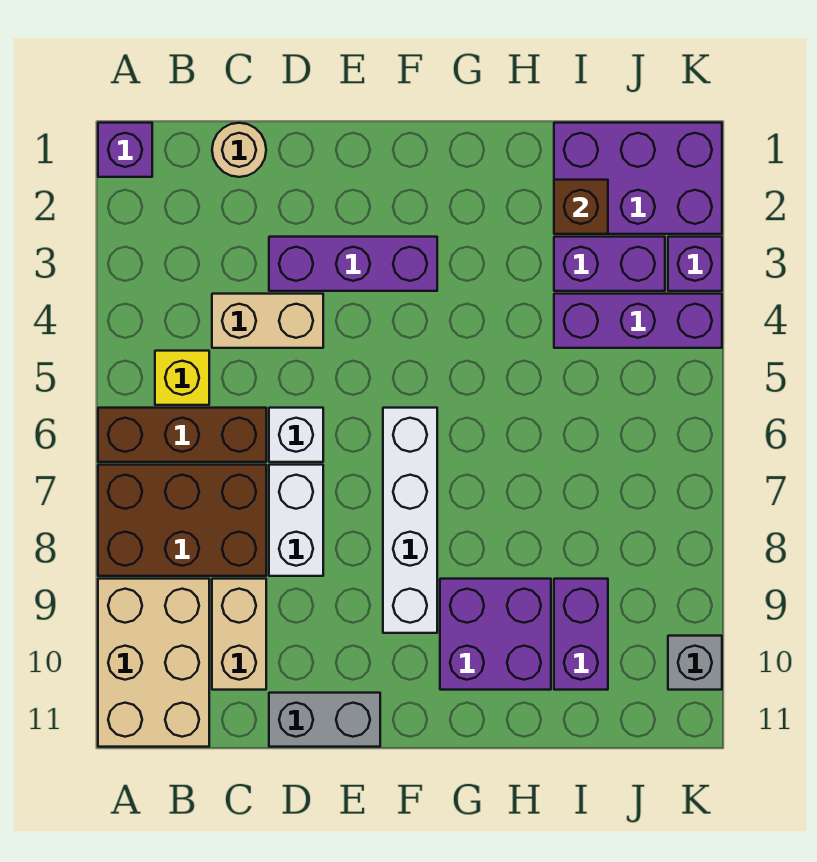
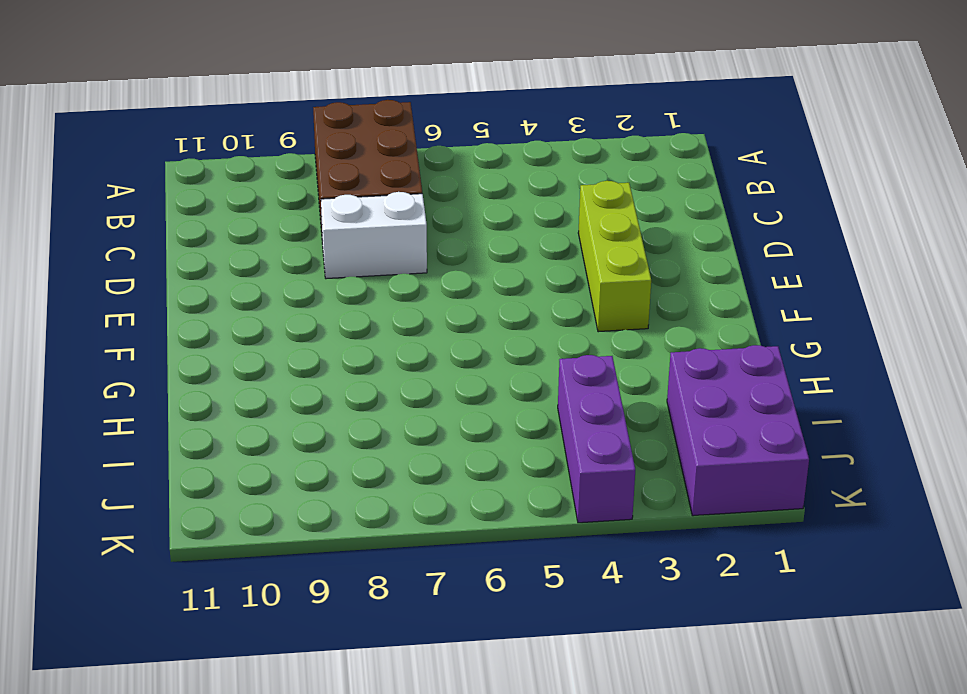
lime brick D3:F3 level 1 -> purple brick D3:F3 level 1
none -> purple brick A1 level 1
none -> brown brick A6:C6 level 1
none -> tan brick A9:B11 level 1

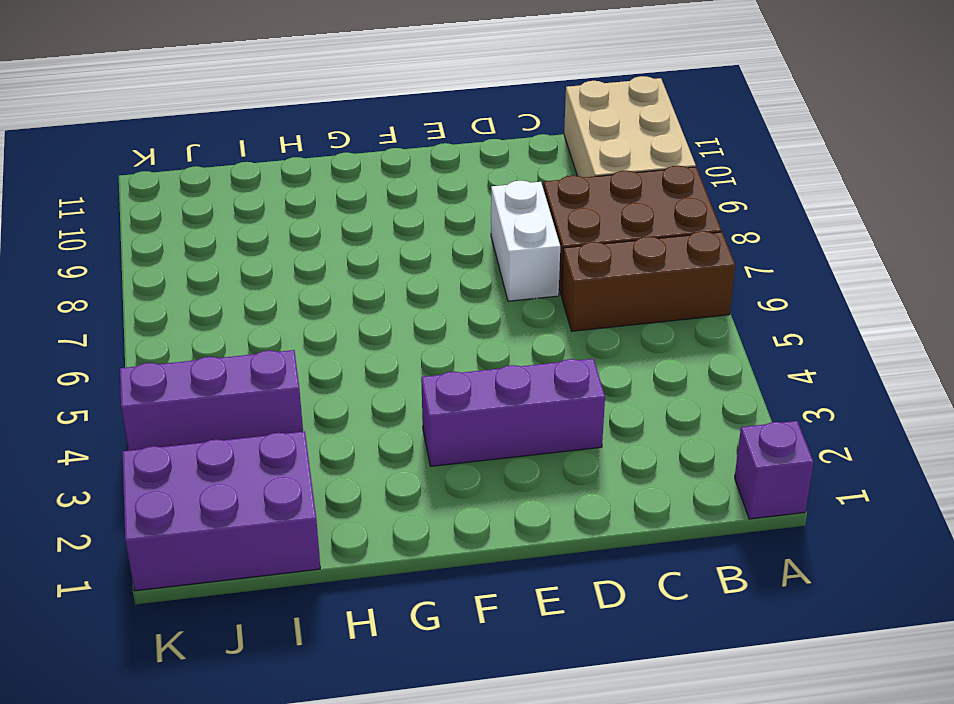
none -> yellow brick B5 level 1
none -> tan round brick C1 level 1
none -> tan brick C4:D4 level 1

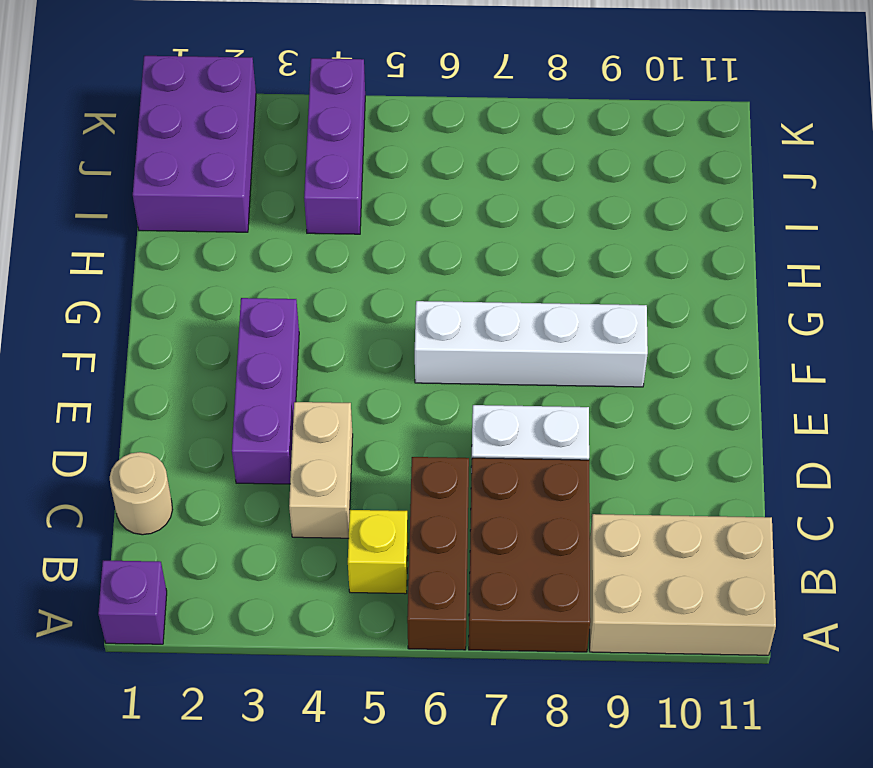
none -> tan brick C9:C10 level 1
none -> white brick D6 level 1
none -> grey brick D11:E11 level 1

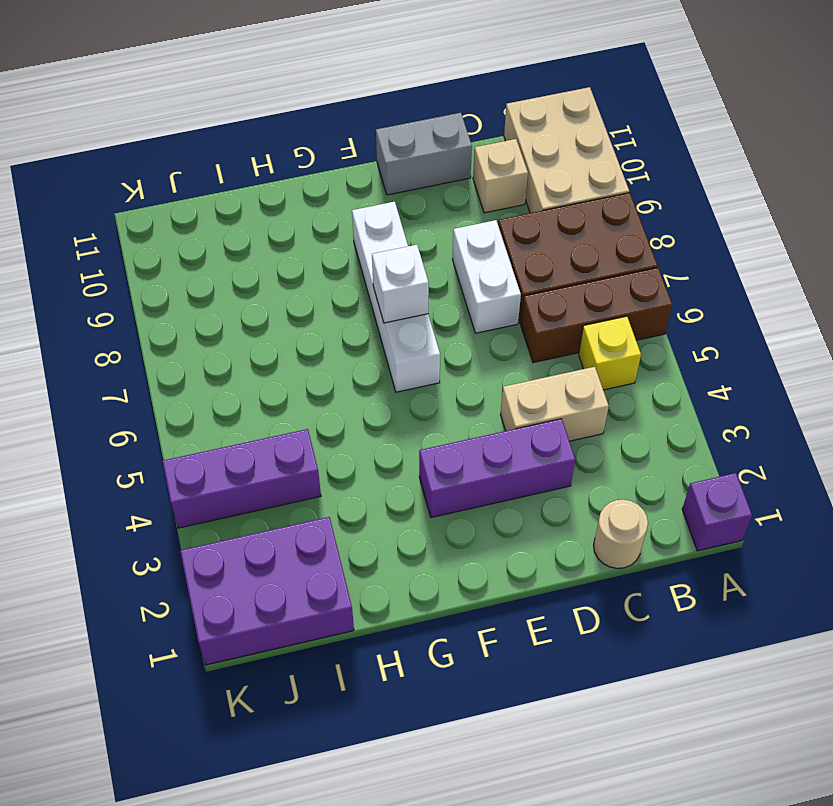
tan brick C10 level 1 -> tan brick C9:C10 level 1
white brick F7 level 2 -> white brick D6 level 1
none -> purple brick G9:H10 level 1
none -> purple brick I3:J3 level 1
none -> purple brick I9:I10 level 1

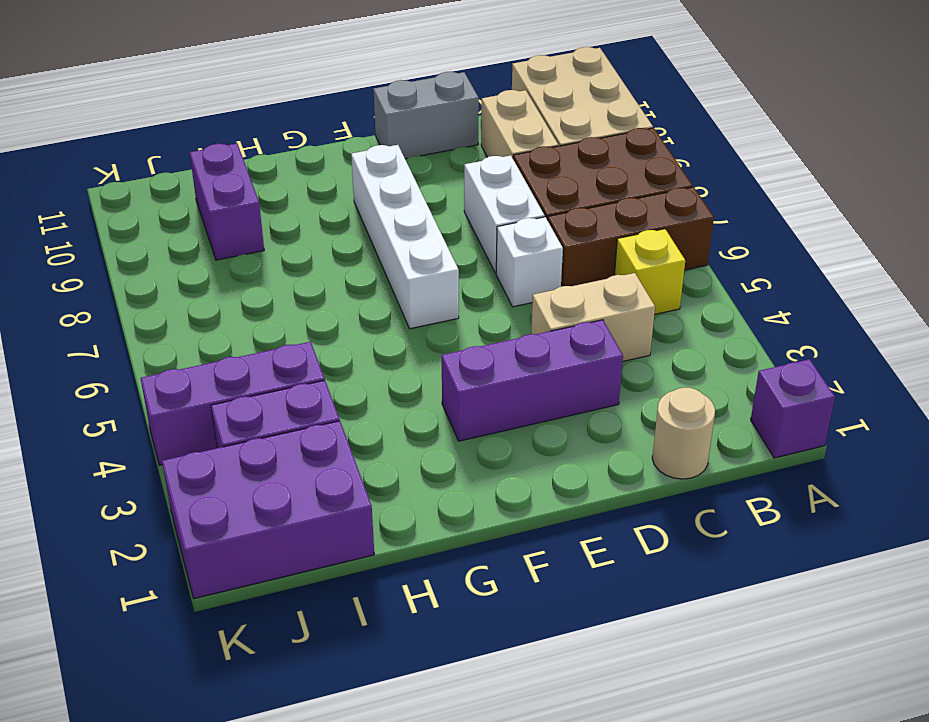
none -> purple brick G9:H10 level 1
none -> purple brick K3 level 1
none -> grey brick K10 level 1

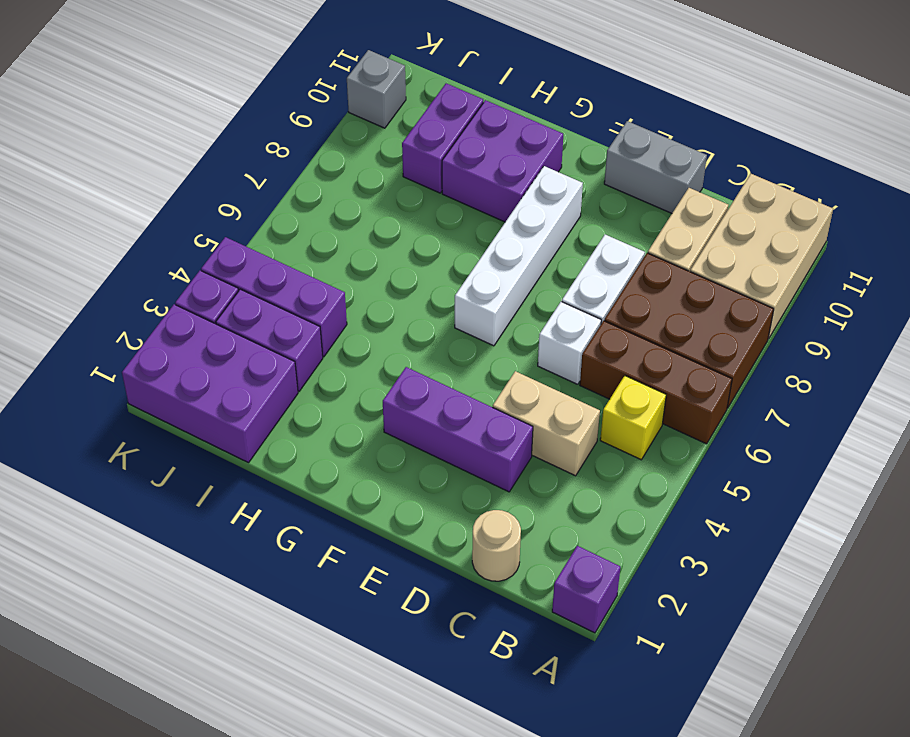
none -> brown brick I2 level 2

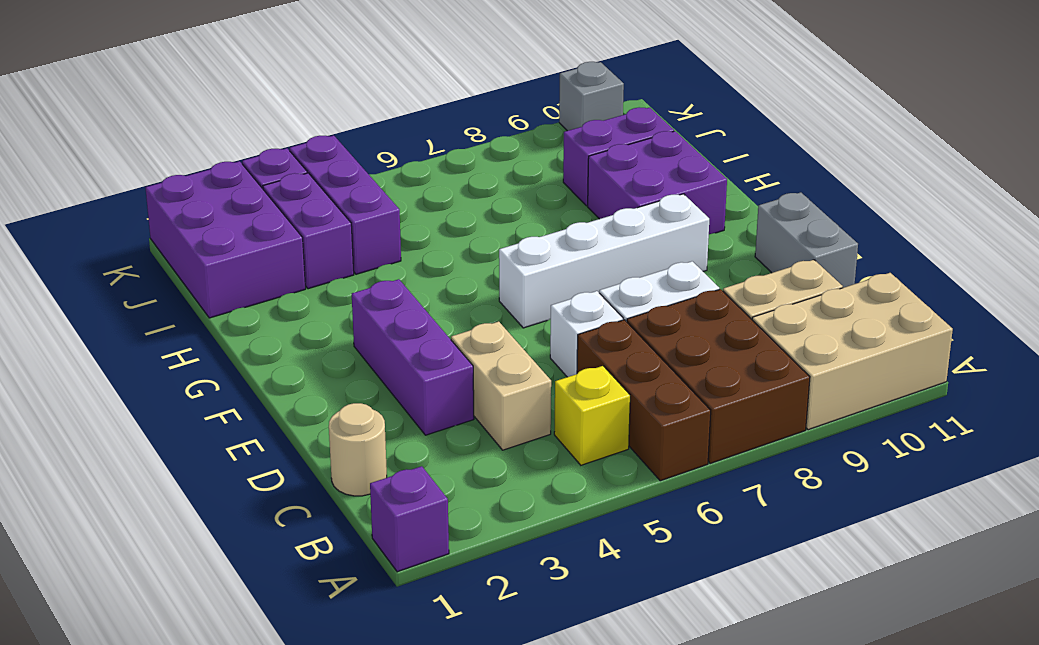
none -> brown brick I2 level 2

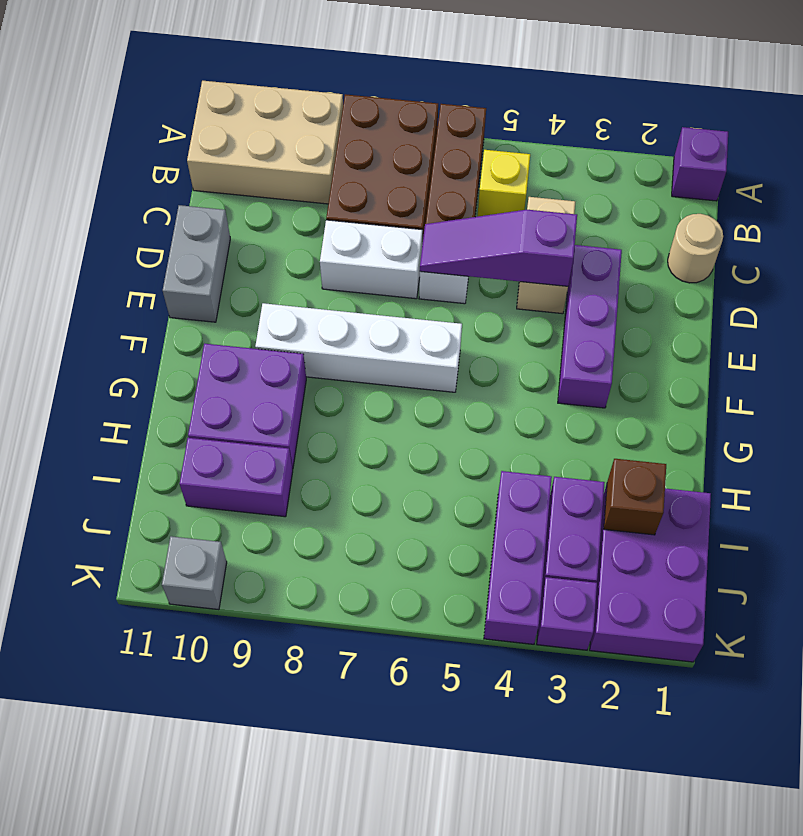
purple slope D4:D6 level 2 top 4 -> none
none -> tan brick C9:C10 level 1

